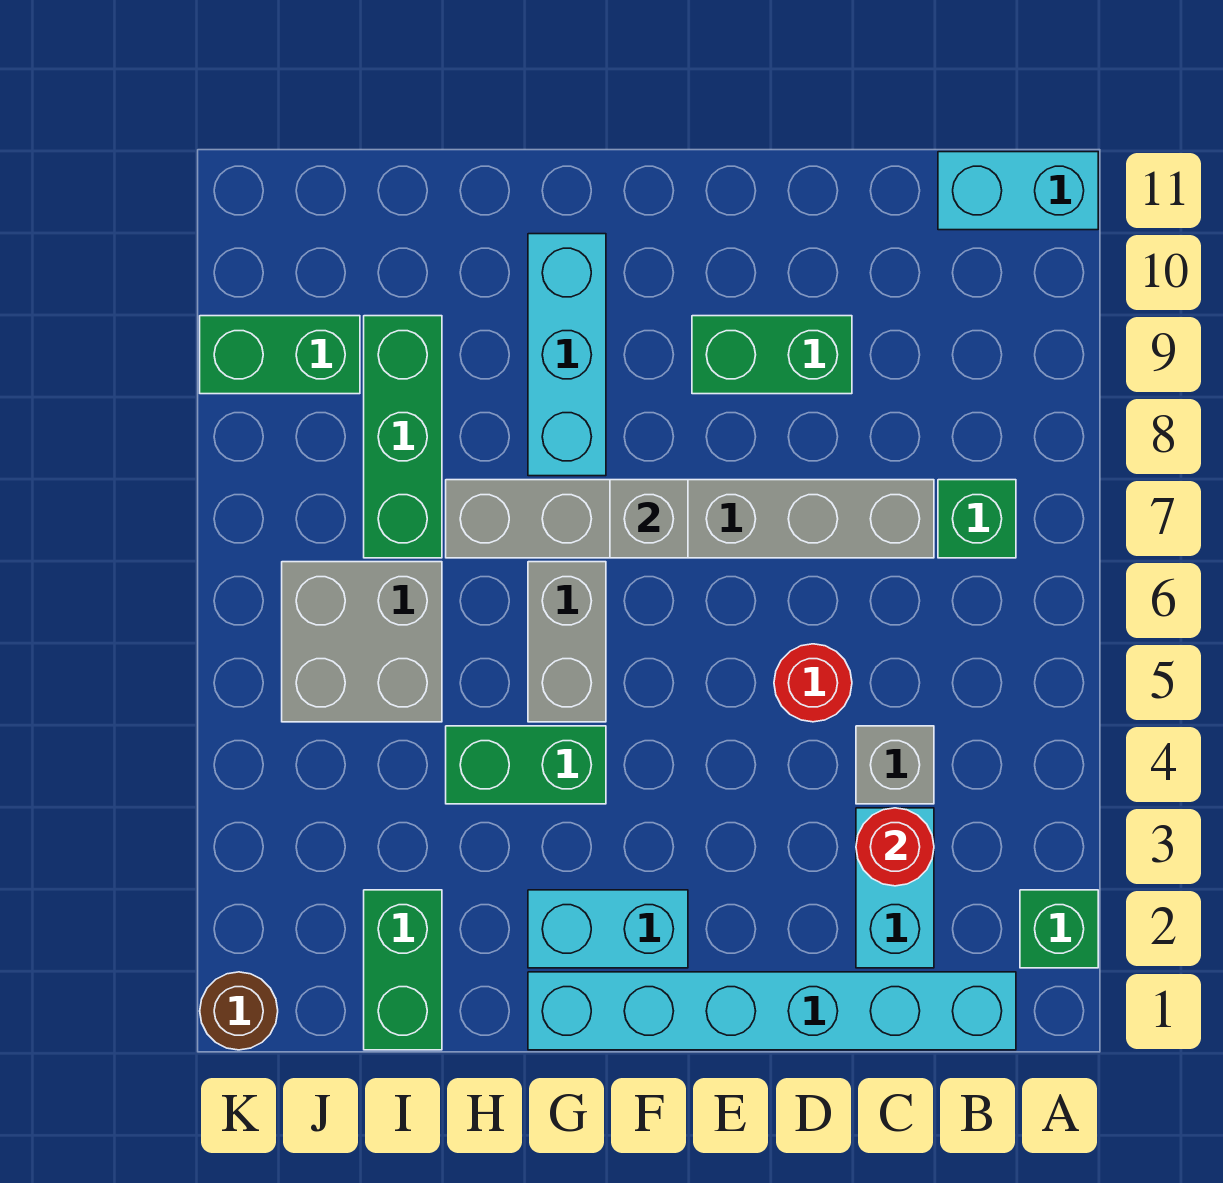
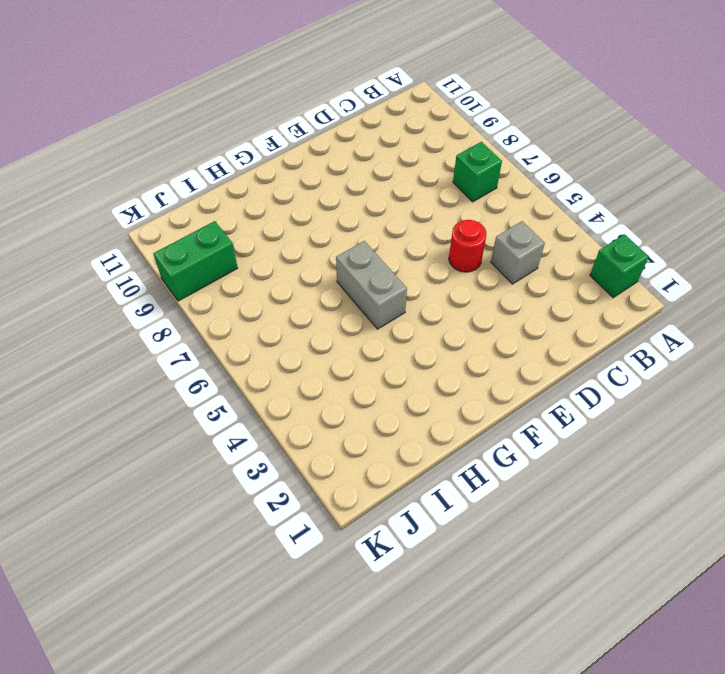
none -> cyan brick A11:B11 level 1
none -> cyan brick B1:G1 level 1
none -> cyan brick C2:C3 level 1

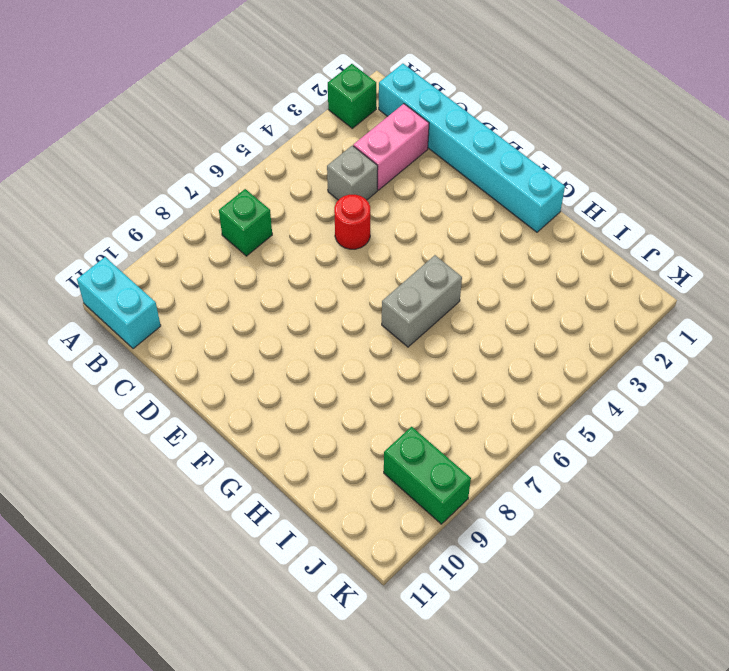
pink brick C2:C3 level 1 -> cyan brick C2:C3 level 1
none -> grey brick C7:H7 level 1
none -> green brick D9:E9 level 1
none -> cyan brick F2:G2 level 1

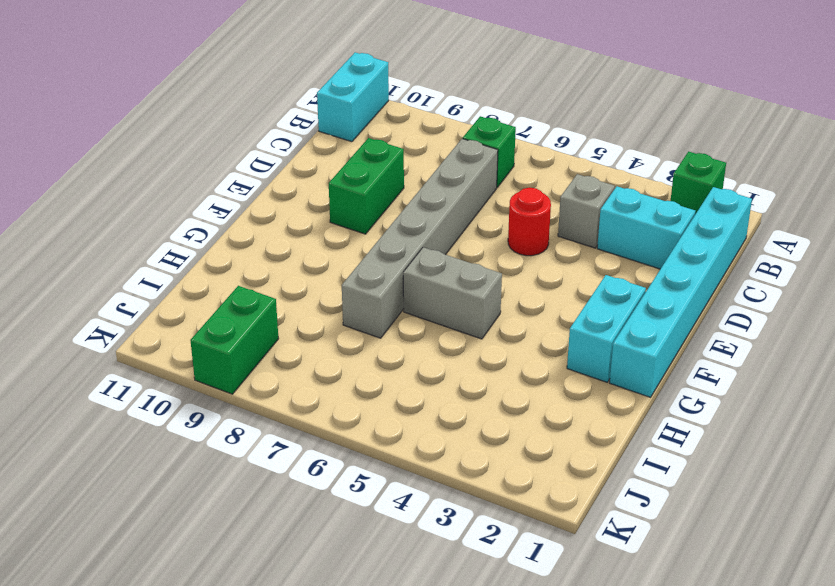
none -> green brick G4:H4 level 1
none -> cyan brick G8:G10 level 1
none -> green brick I1:I2 level 1

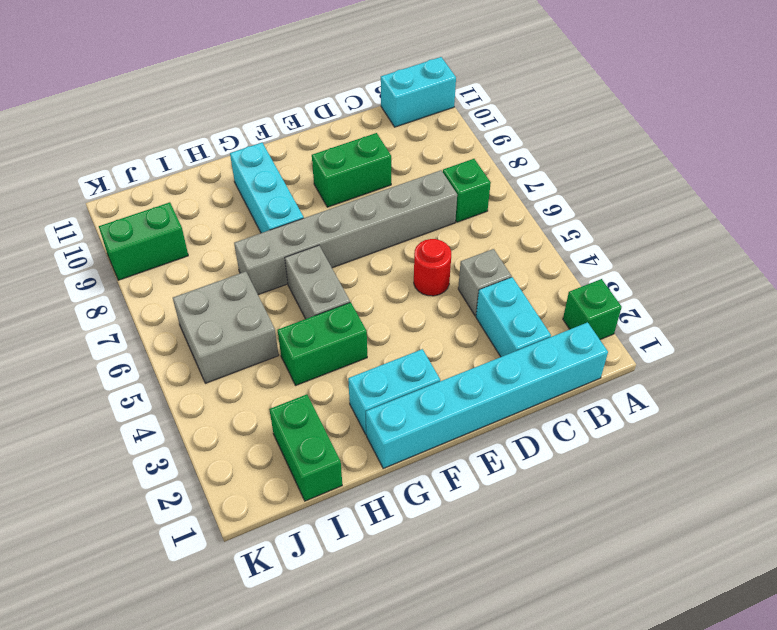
none -> green brick I7:I9 level 1
none -> brown round brick K1 level 1
none -> red round brick C3 level 2

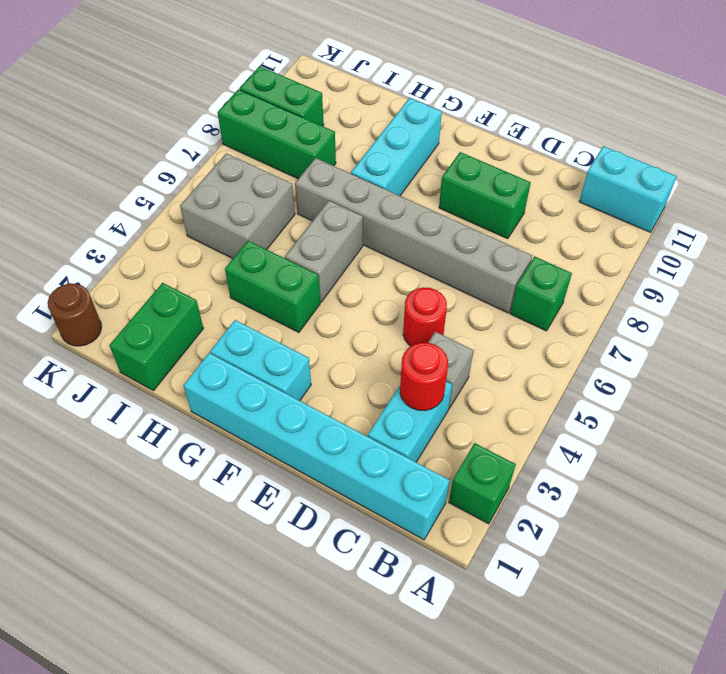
green brick I8:K8 level 1 -> green brick I7:I9 level 1
none -> grey brick F7 level 2

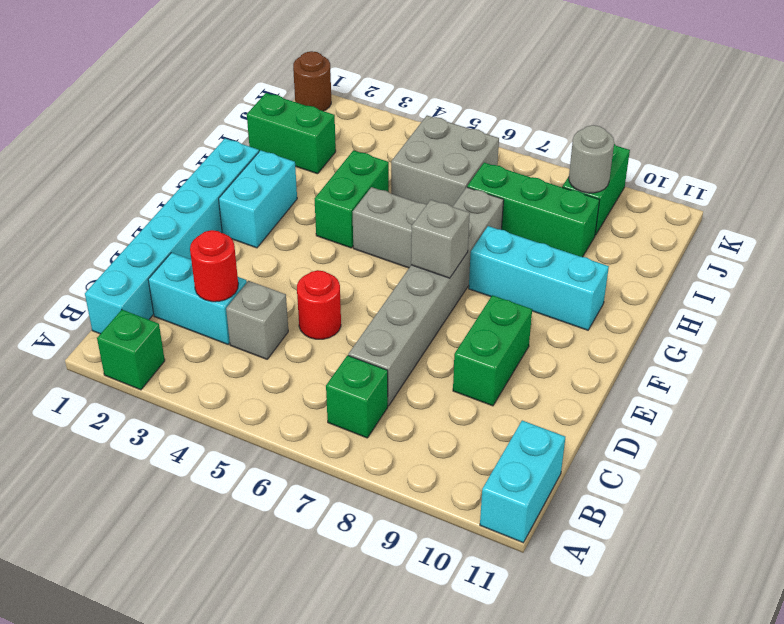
grey round brick J9 level 2 -> none

